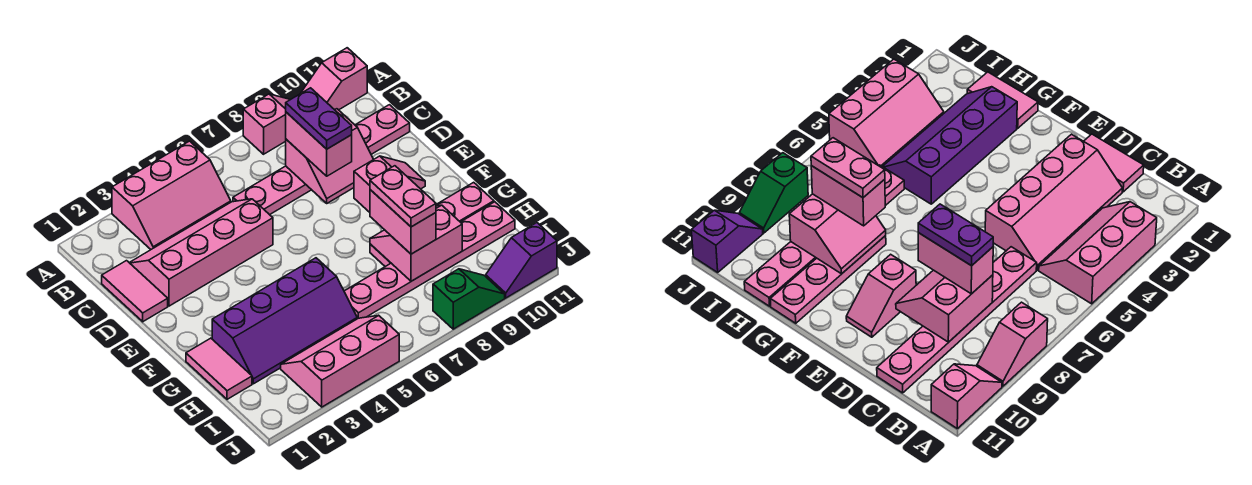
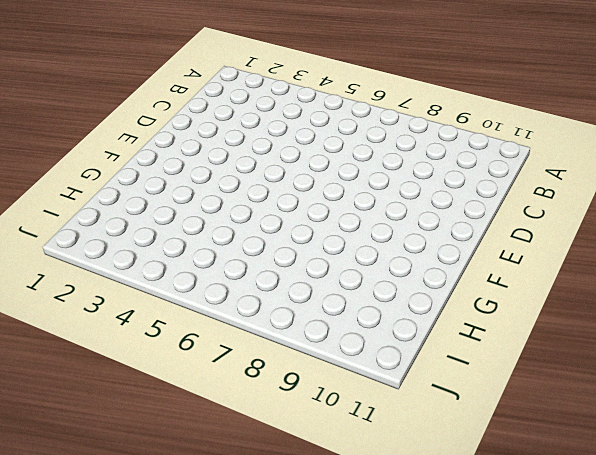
none -> pink slope A3:B5 level 1 top A
none -> pink slope A8:A9 level 1 top 8
none -> pink slope A10:A11 level 1 top 11

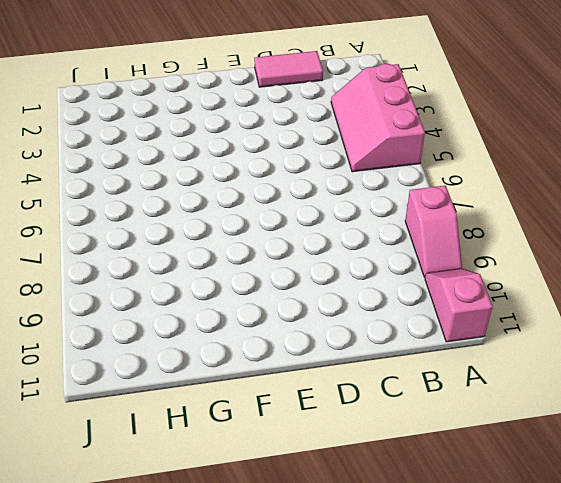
none -> pink slope C2:D5 level 1 top D
none -> pink plate C6:C11 level 1
none -> pink slope E9:E10 level 1 top 9

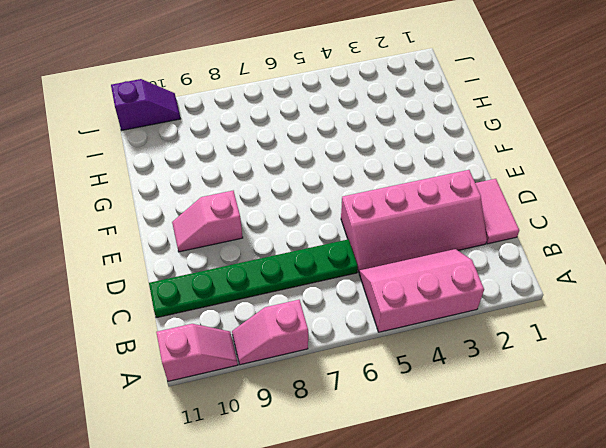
green plate C6:C11 level 1 -> pink plate C6:C11 level 1
none -> pink tile G1:H1 level 1
none -> purple slope G2:H5 level 1 top G
none -> pink plate G8:G11 level 1

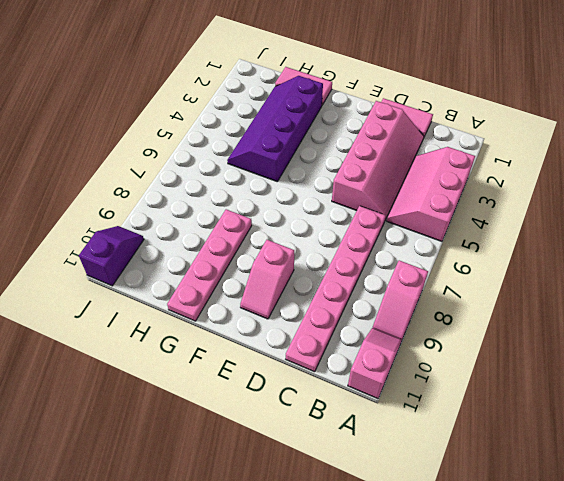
none -> pink plate H6:H11 level 1
none -> pink slope I3:J5 level 1 top J
none -> green slope J8:J9 level 1 top 8

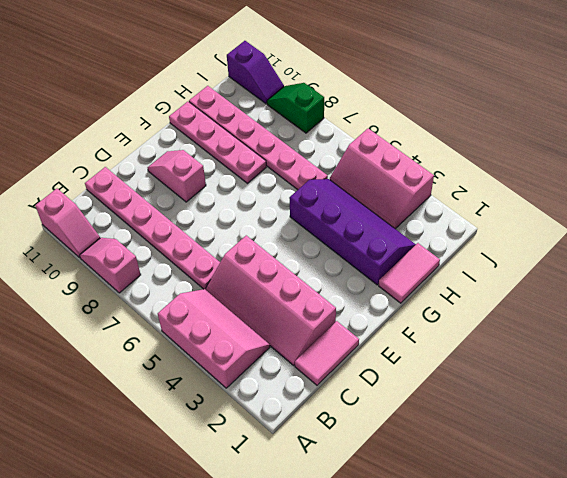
none -> pink slope C8:D9 level 2 top C
none -> pink slope G8:H9 level 2 top H
none -> pink brick C8:D8 level 3

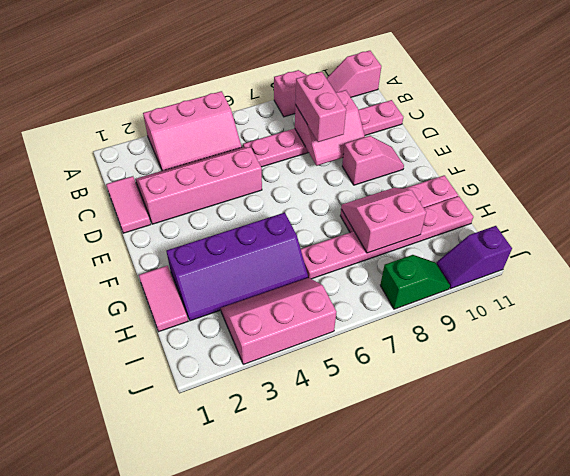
none -> pink brick G8:H8 level 3
none -> purple plate C8:D8 level 4
none -> pink plate G8:H8 level 4

